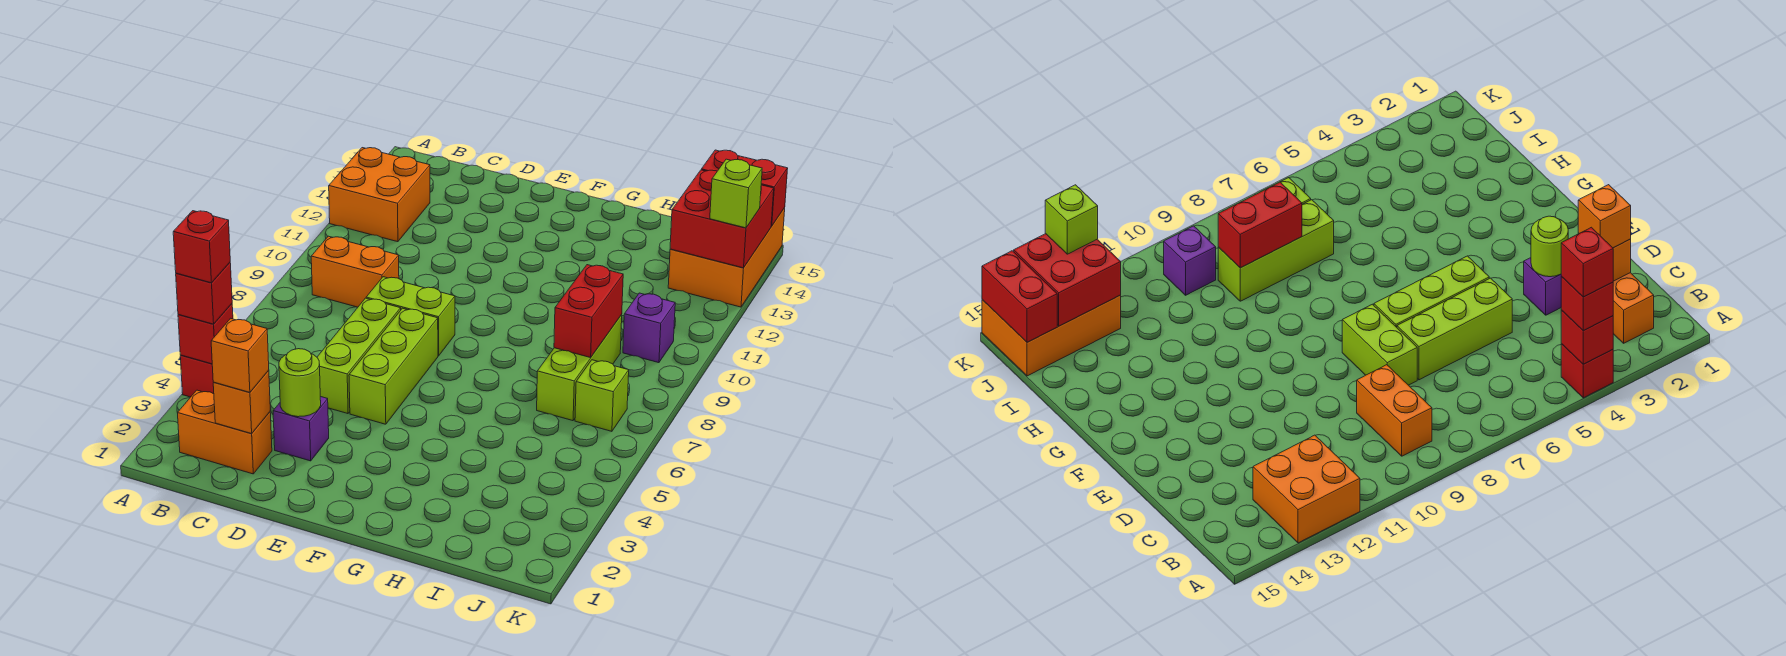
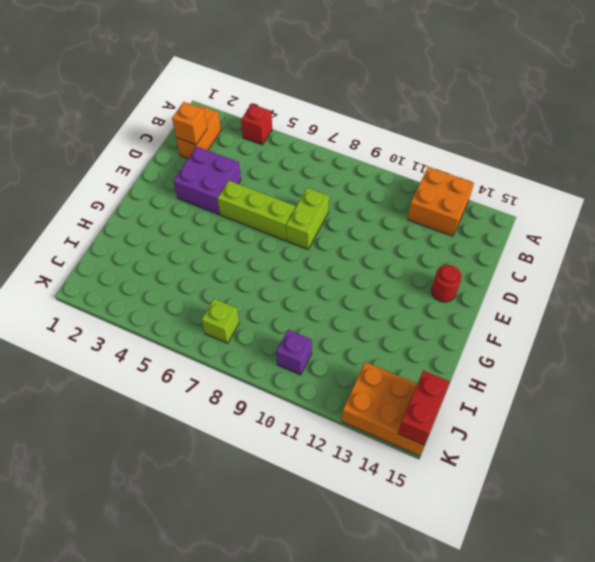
purple brick D3:E4 level 1 -> purple brick D3 level 1
red round brick E14 level 1 -> none
none -> orange brick B9:C9 level 1
none -> lime brick D5:D7 level 1
none -> lime brick I7:I9 level 1

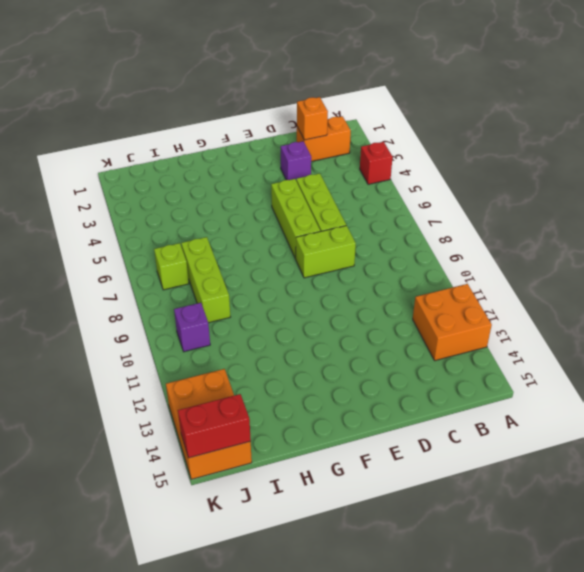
none -> orange brick B9:C9 level 1
none -> red brick A4 level 2
none -> lime round brick D3 level 2

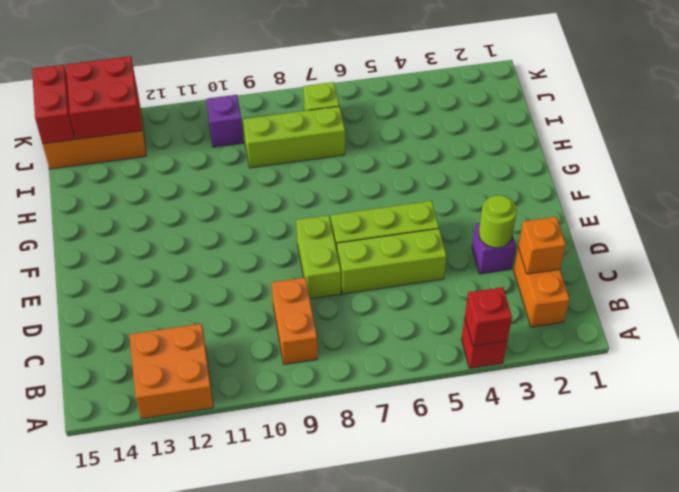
none -> red brick I8:I9 level 2
none -> red brick A4 level 3
none -> orange brick C2 level 3

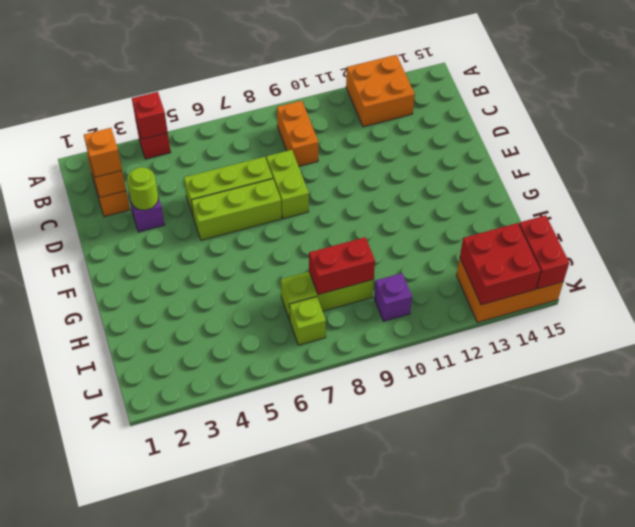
none -> red brick A4 level 3
none -> lime brick K13 level 3
none -> red brick A4 level 4

